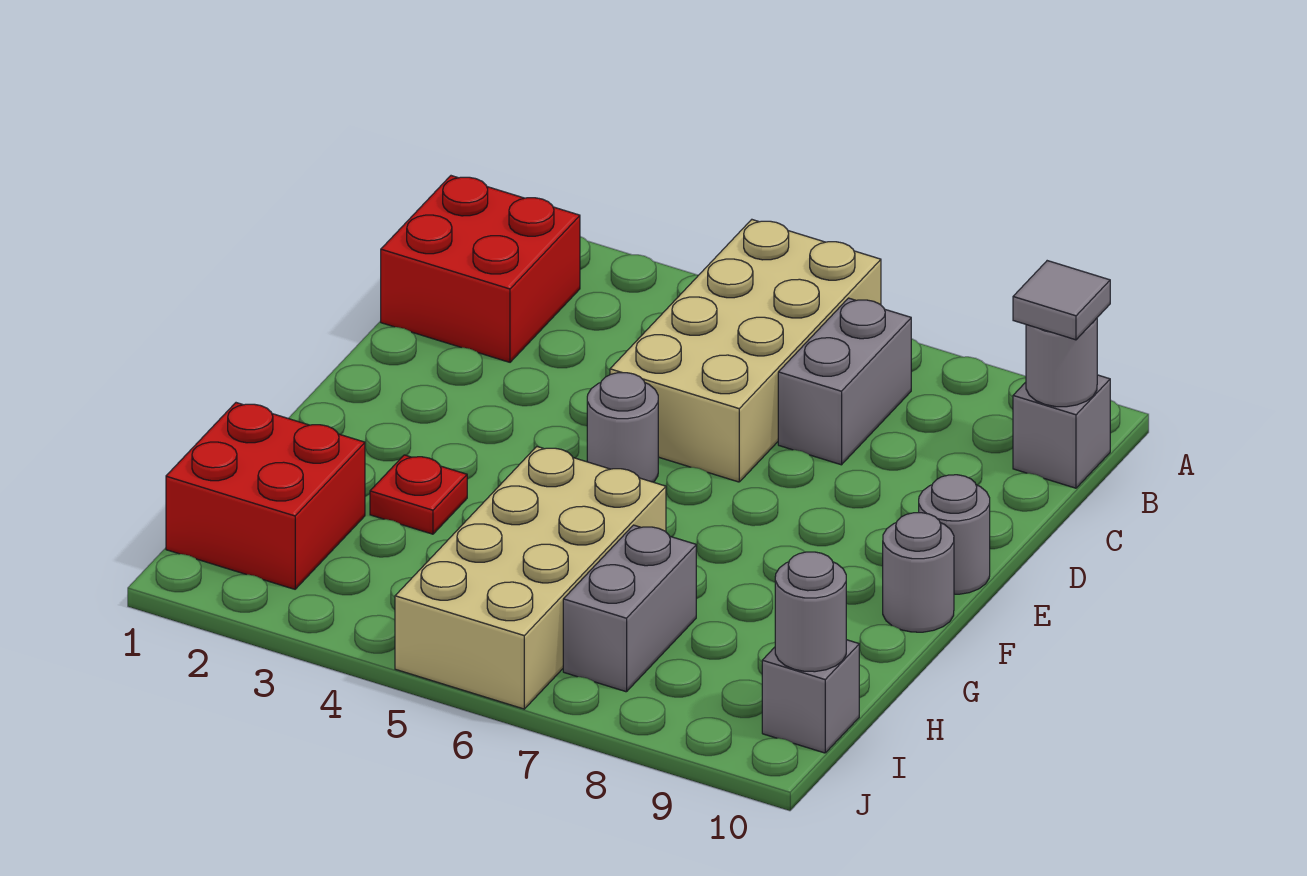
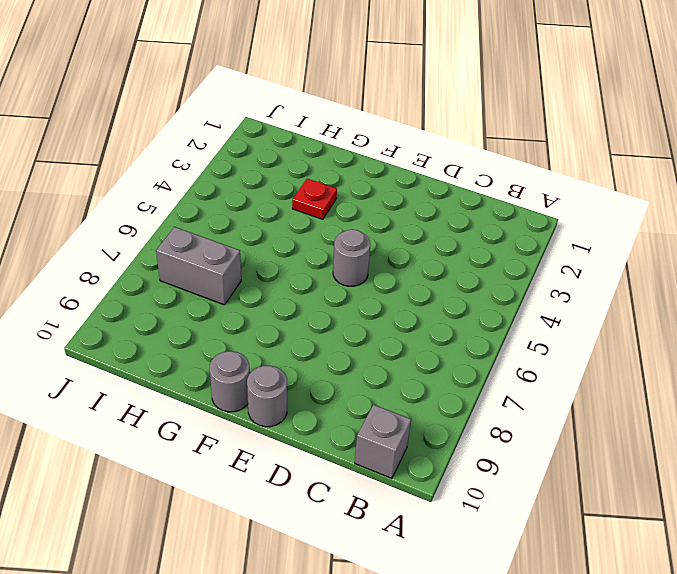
none -> tan brick A5:D6 level 1
none -> red brick B1:C2 level 1
none -> grey brick B7:C7 level 1

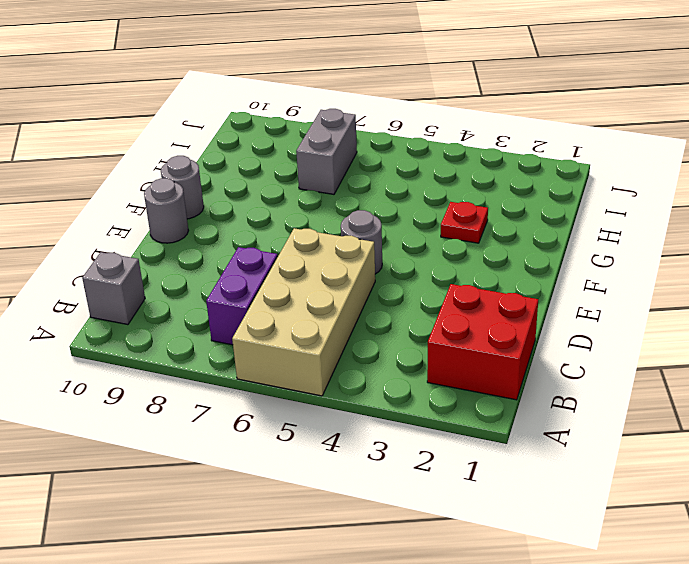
purple brick B7:C7 level 1 -> grey brick B7:C7 level 1
none -> tan brick G5:J6 level 1
none -> red brick H1:I2 level 1
none -> grey brick I10 level 1

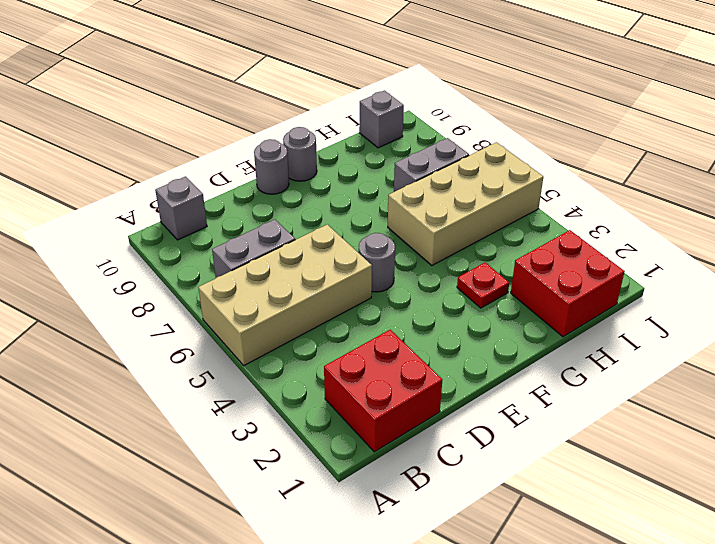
none -> grey round brick B10 level 2
none -> grey round brick I10 level 2
none -> grey tile B10 level 3

